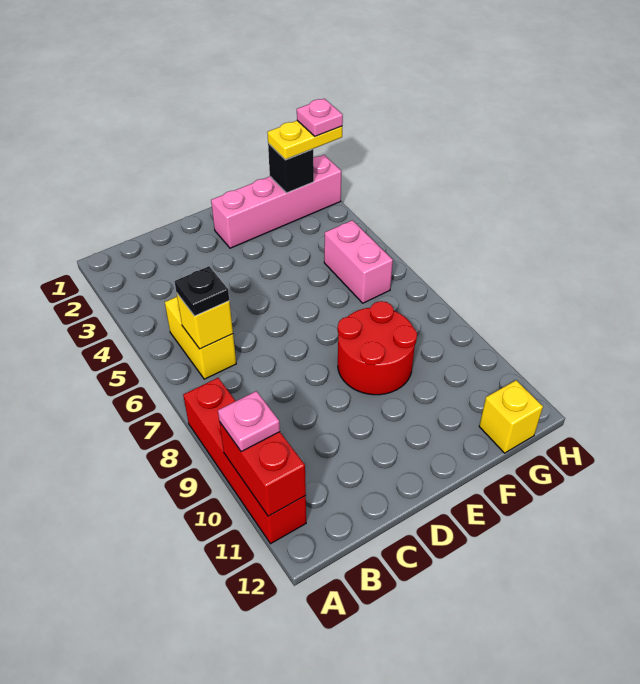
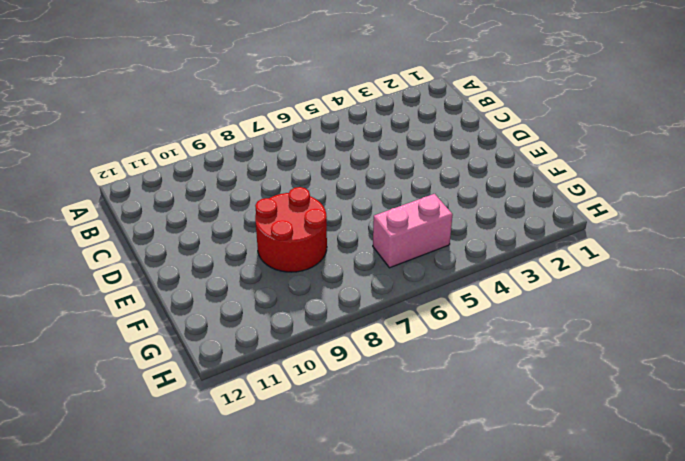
none -> red brick A8:A11 level 1
none -> yellow brick B5:B6 level 1
none -> pink brick E2:H2 level 1

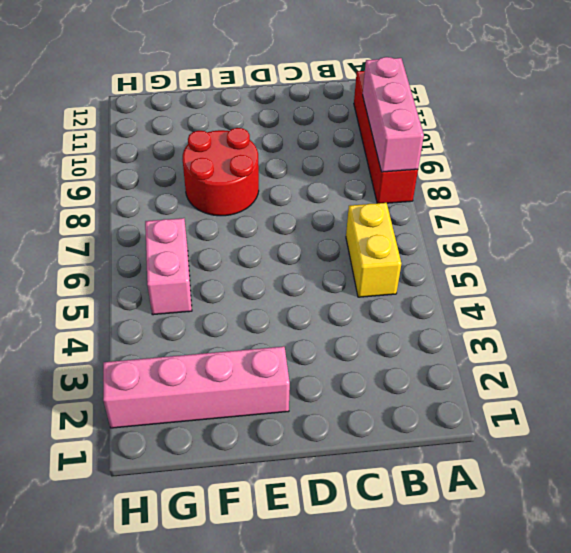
pink brick A8:A10 level 2 -> red brick A10:A11 level 2
none -> yellow brick G12 level 1
none -> yellow brick B6 level 2
none -> black brick G2 level 2

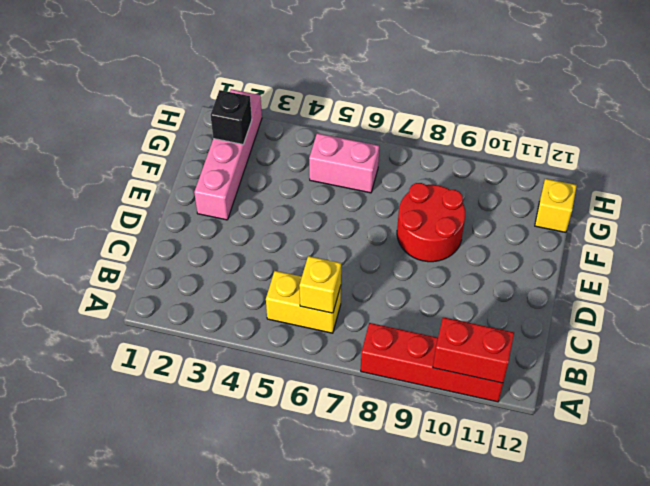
none -> pink plate A10 level 3
none -> black plate B6 level 3
none -> yellow plate G2:H2 level 3

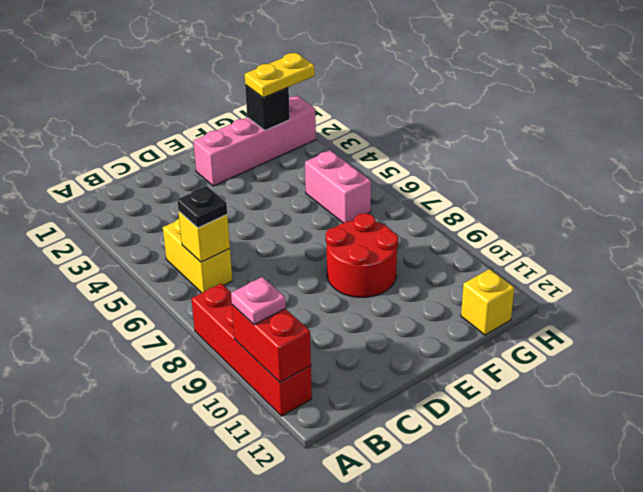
none -> pink plate H2 level 4

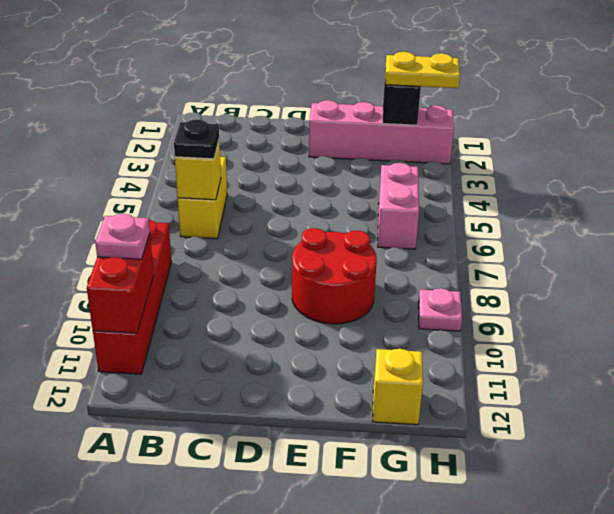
pink plate H9 level 1 -> pink plate H2 level 4

